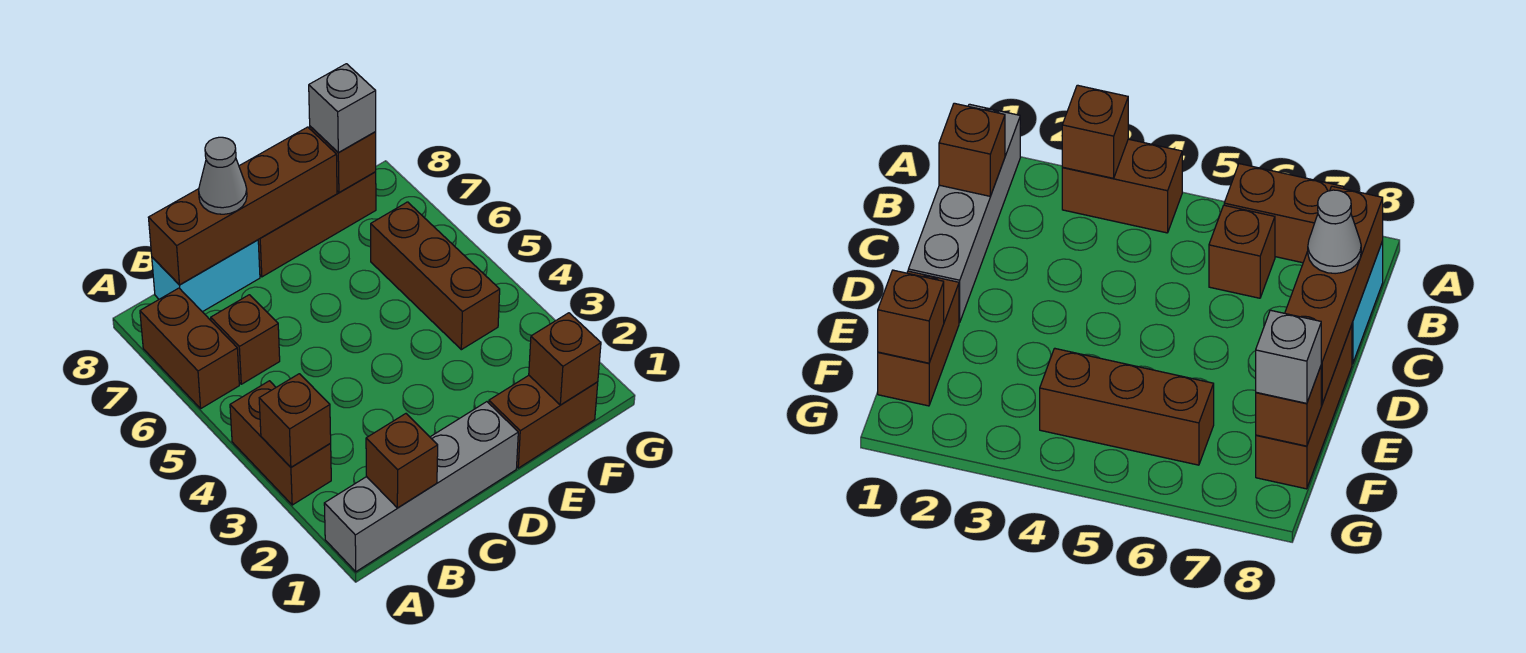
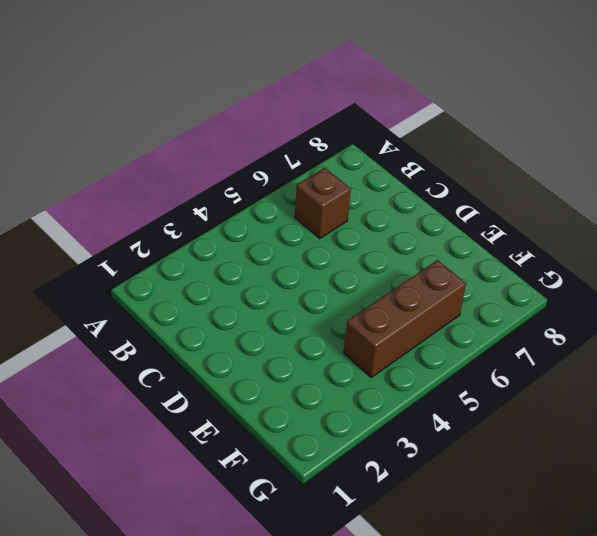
none -> grey brick A1:D1 level 1
none -> brown brick A3:A4 level 1
none -> brown brick A6:A7 level 1

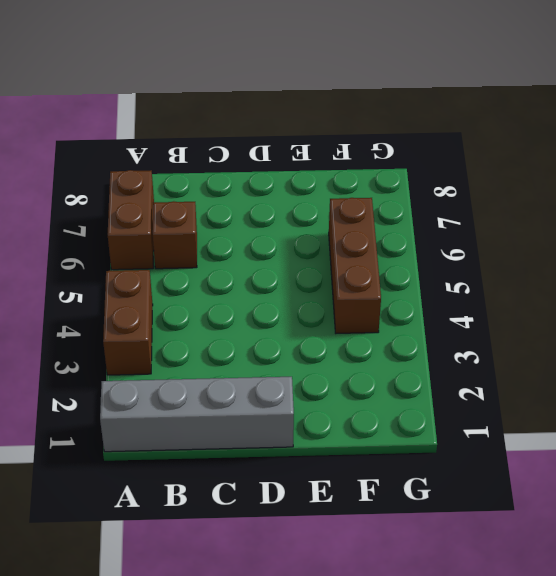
none -> cyan brick B8:C8 level 1
none -> brown brick D8:F8 level 1
none -> brown brick E1:F1 level 1

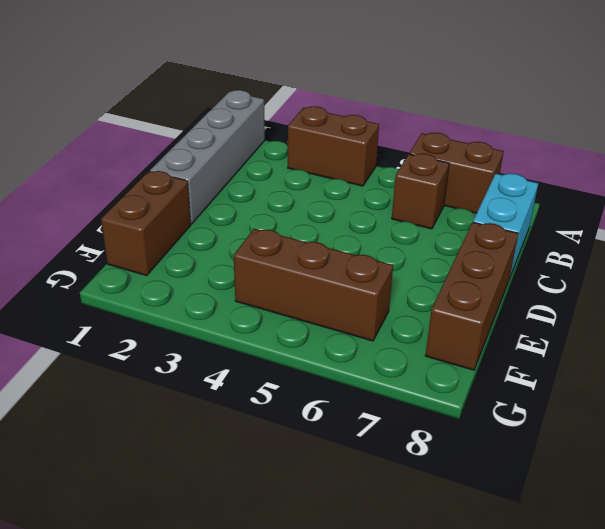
none -> brown brick A3 level 2
none -> brown brick B1 level 2
none -> brown brick B8:E8 level 2

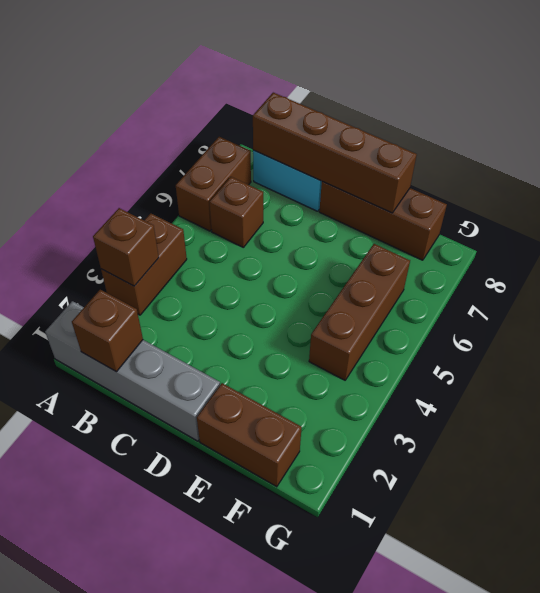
none -> brown brick F1 level 2
none -> brown brick F8 level 2
none -> grey cone C8 level 3

